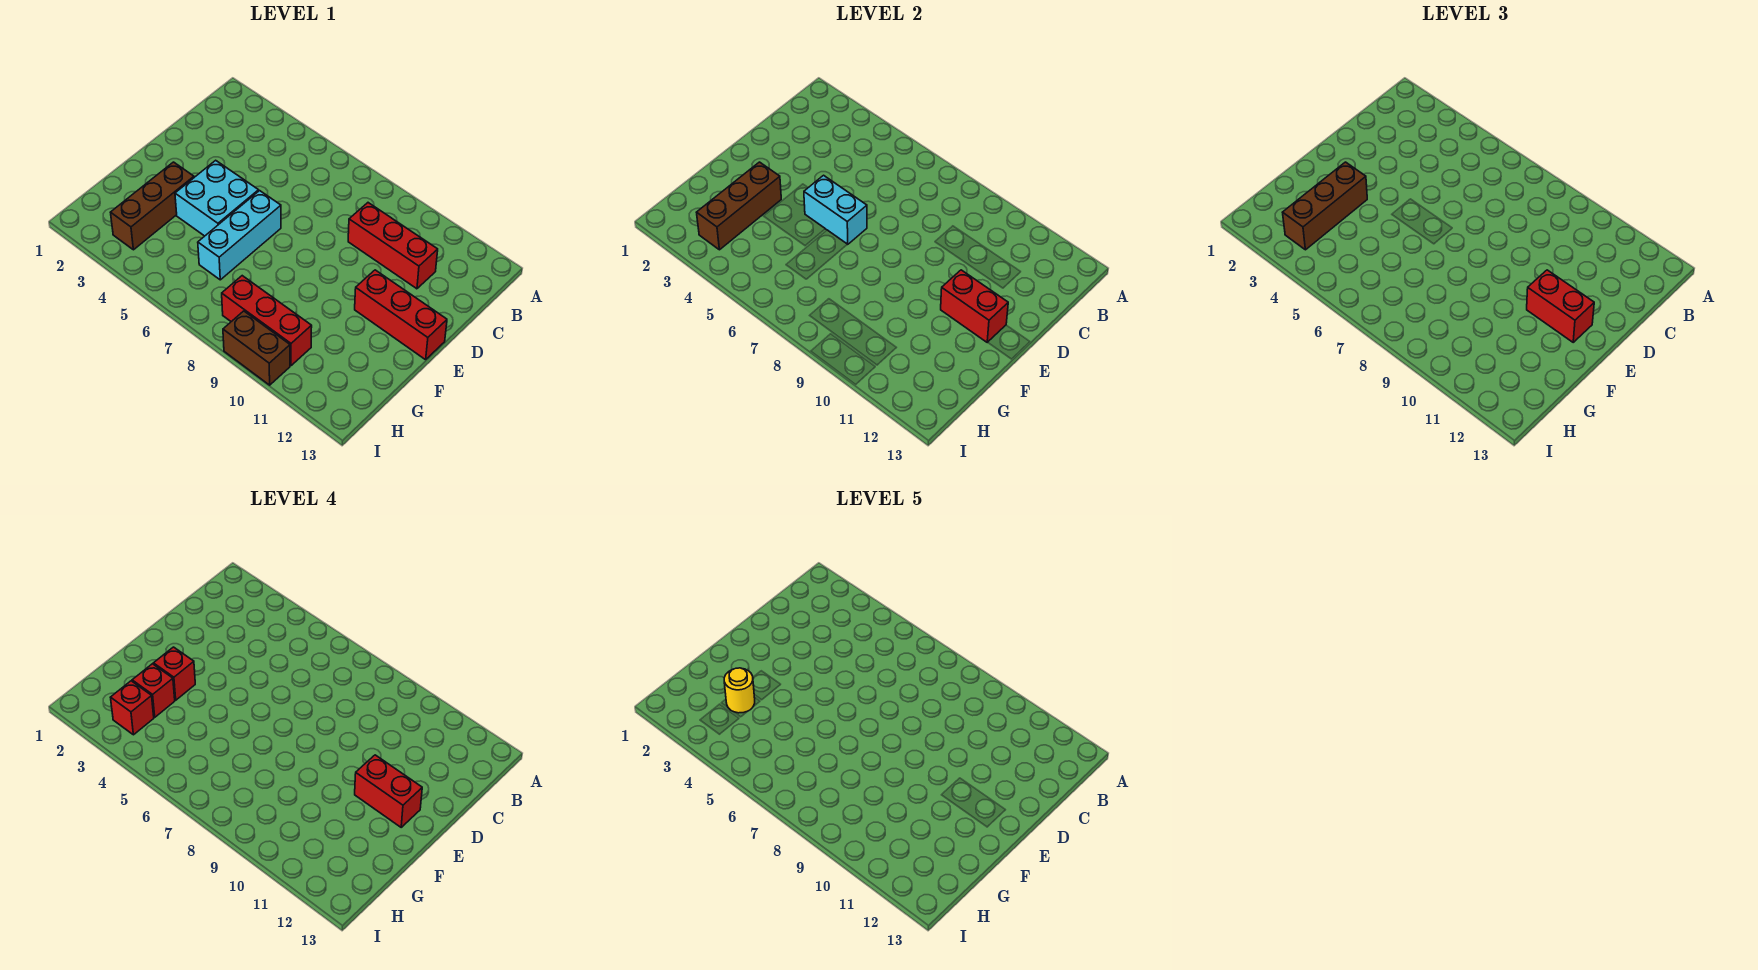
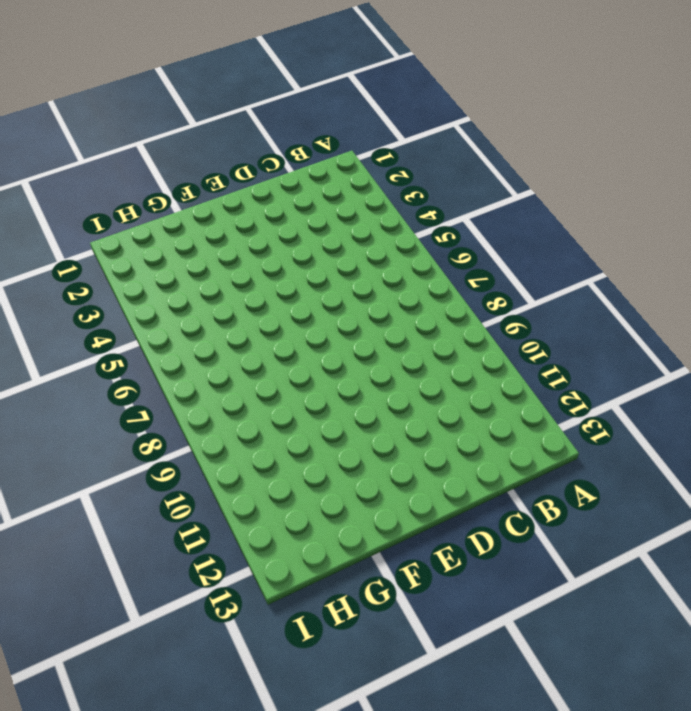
none -> red brick C9:C11 level 1
none -> cyan brick E4:F5 level 1
none -> cyan brick E6:G6 level 1

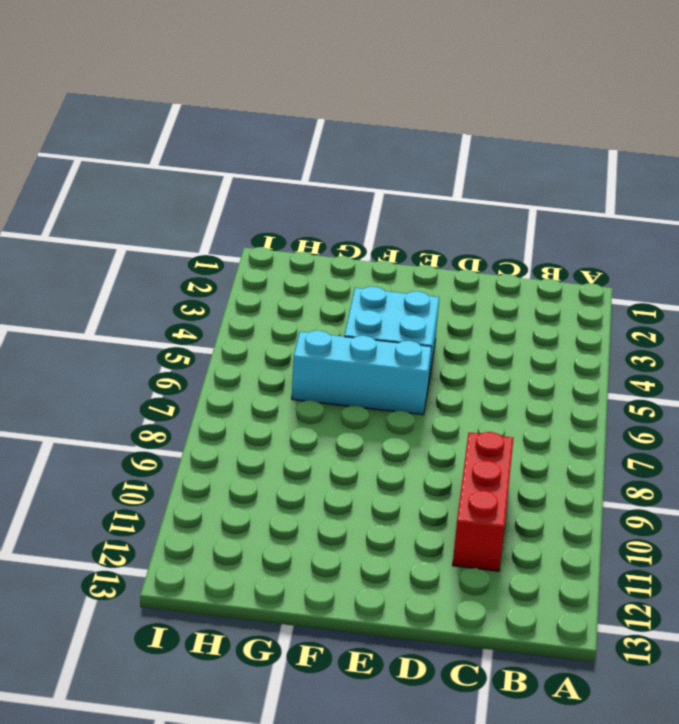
none -> red brick E11:E13 level 1
none -> brown brick F3:H3 level 1
none -> red brick H8:H10 level 1

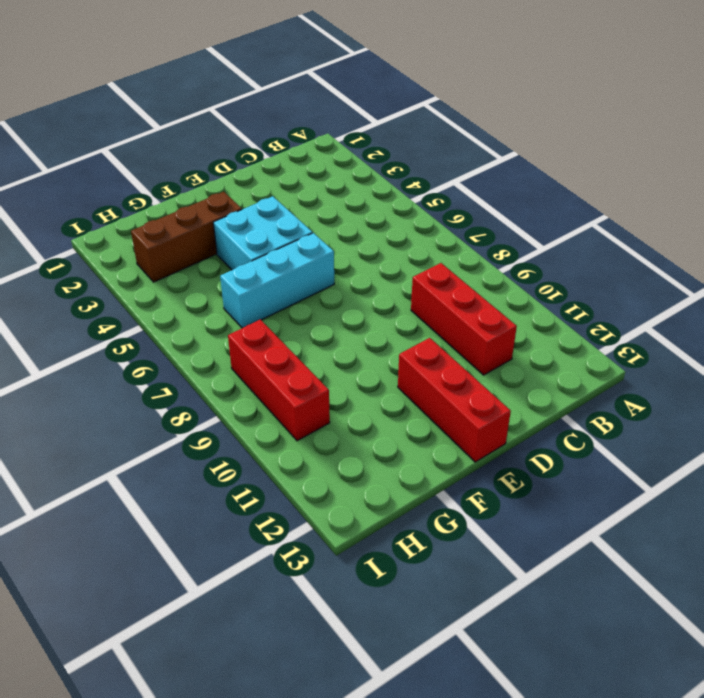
none -> brown brick I9:I10 level 1
none -> cyan brick E5:E6 level 2
none -> red brick E11:E12 level 2

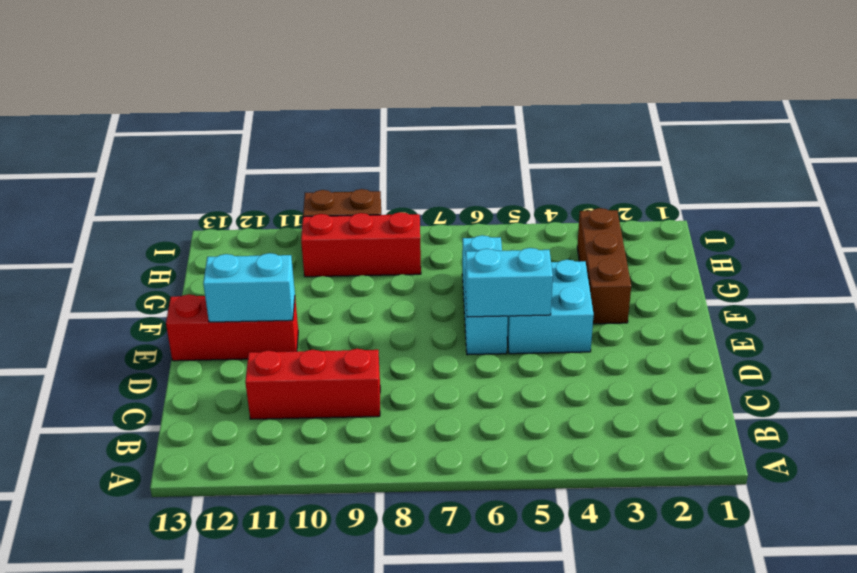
cyan brick E11:E12 level 2 -> red brick E11:E12 level 2
none -> brown brick F3:H3 level 2
none -> red brick E11:E12 level 3
none -> brown brick F3:H3 level 3

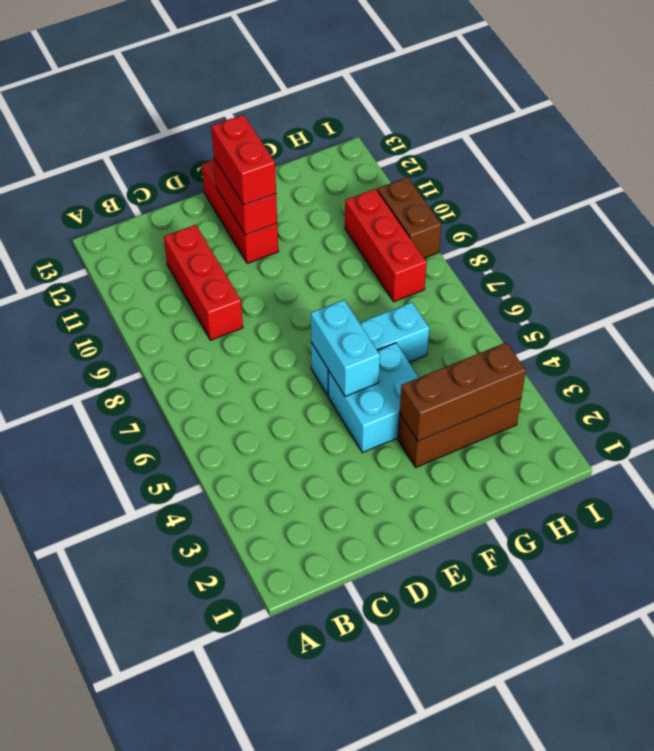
none -> brown brick F3:H3 level 3
none -> red brick E11:E12 level 4
none -> red brick F3 level 4

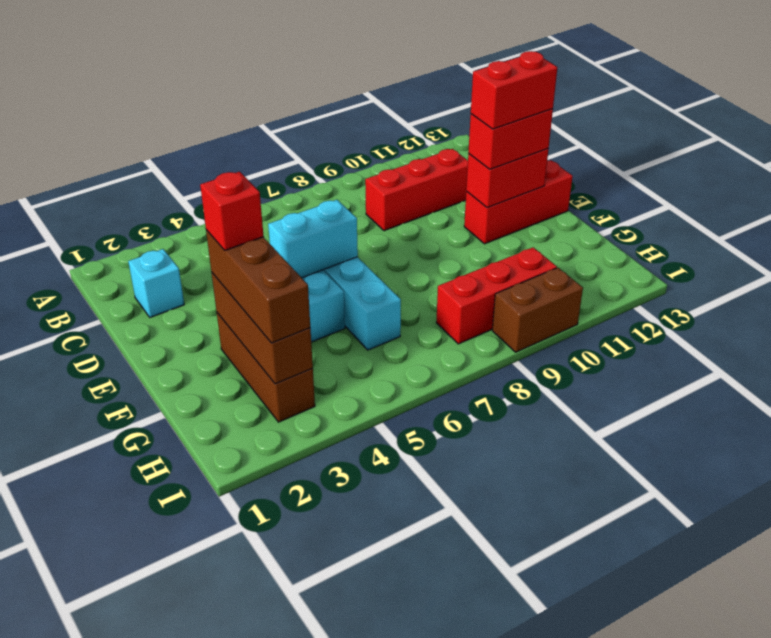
cyan brick C2 level 1 -> none
none -> red brick G3 level 4
none -> red brick H3 level 4
none -> yellow round brick G3 level 5

